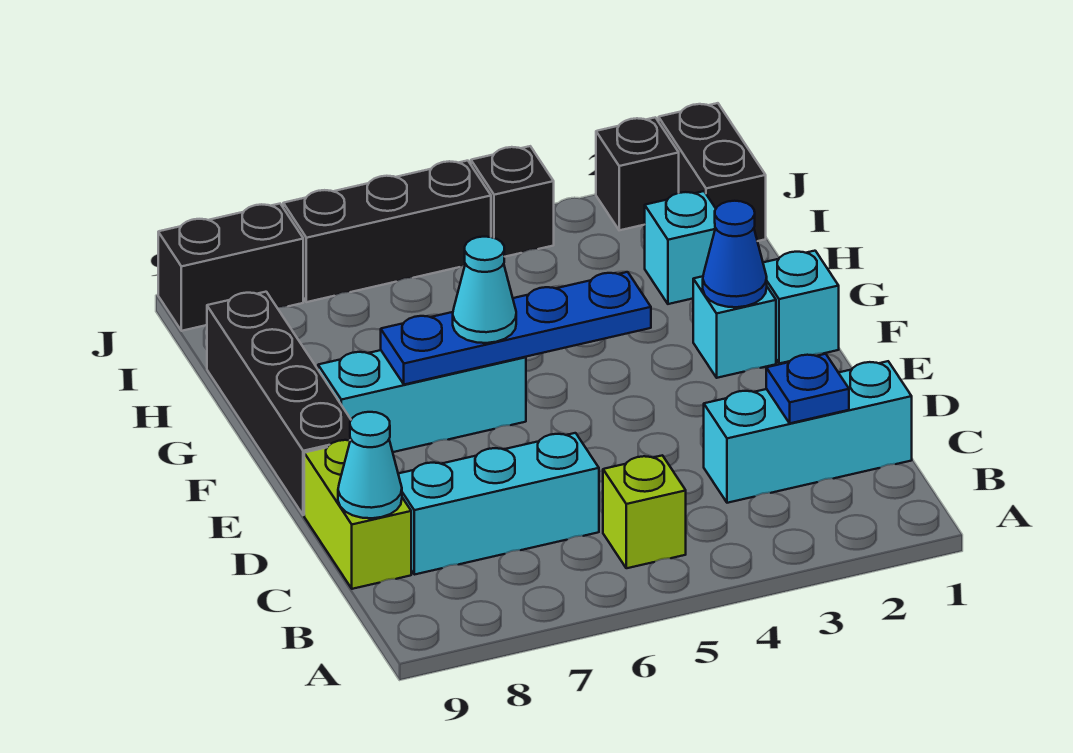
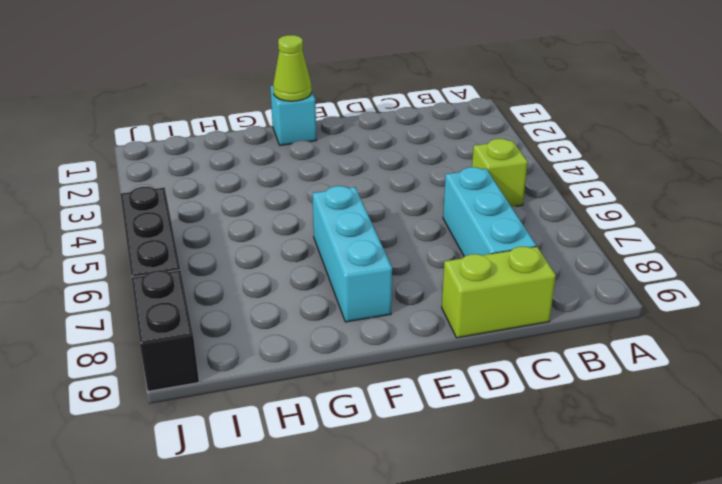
lime cone F1 level 2 -> none
none -> cyan brick C1:C3 level 1
none -> black brick E9:H9 level 1
none -> cyan brick F2 level 1

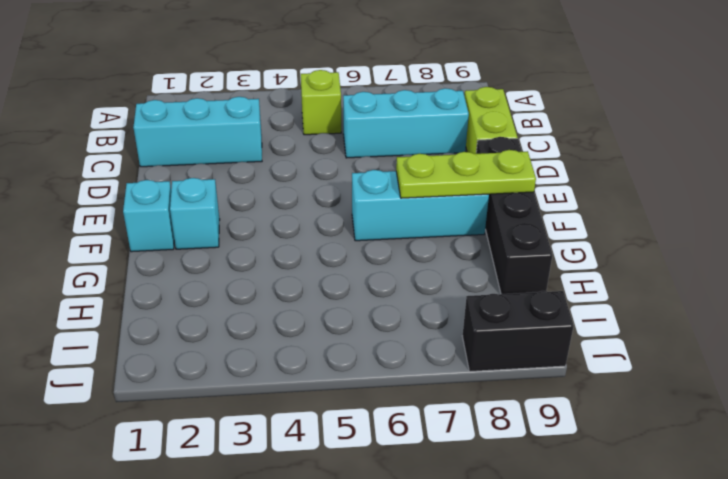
lime plate F7:F9 level 2 -> blue plate F4:F7 level 2
none -> cyan brick H2 level 1
none -> black brick I1:J1 level 1
none -> black brick J2 level 1

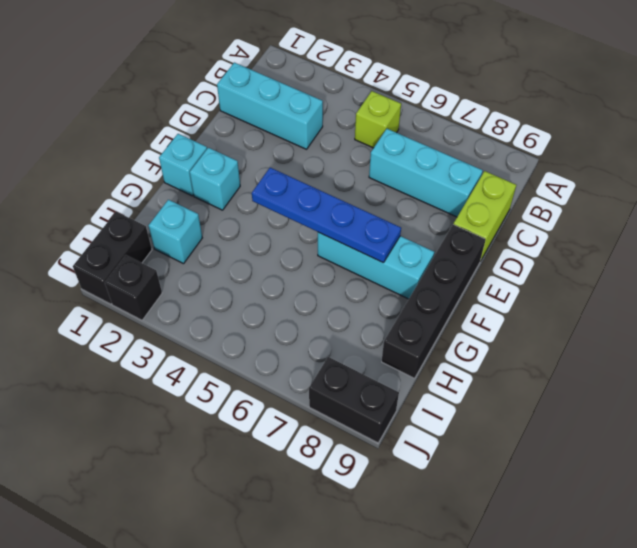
none -> black brick J4 level 1
none -> black brick J5:J7 level 1
none -> blue plate C2 level 2

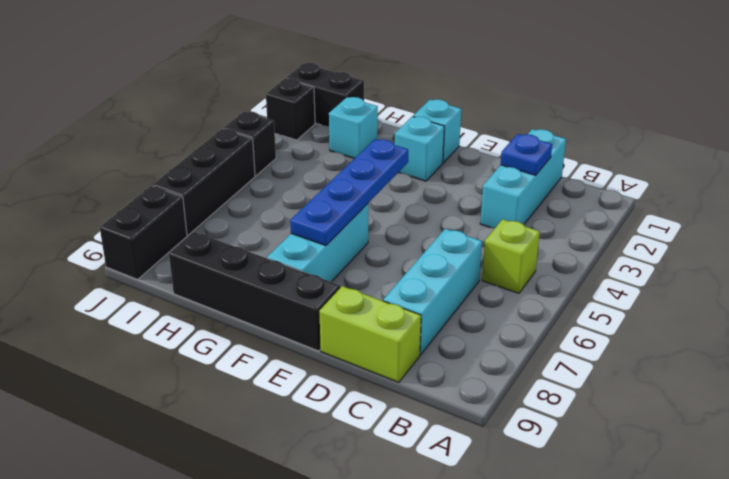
none -> cyan cone C9 level 2
none -> blue cone F2 level 2
none -> cyan cone F6 level 3

